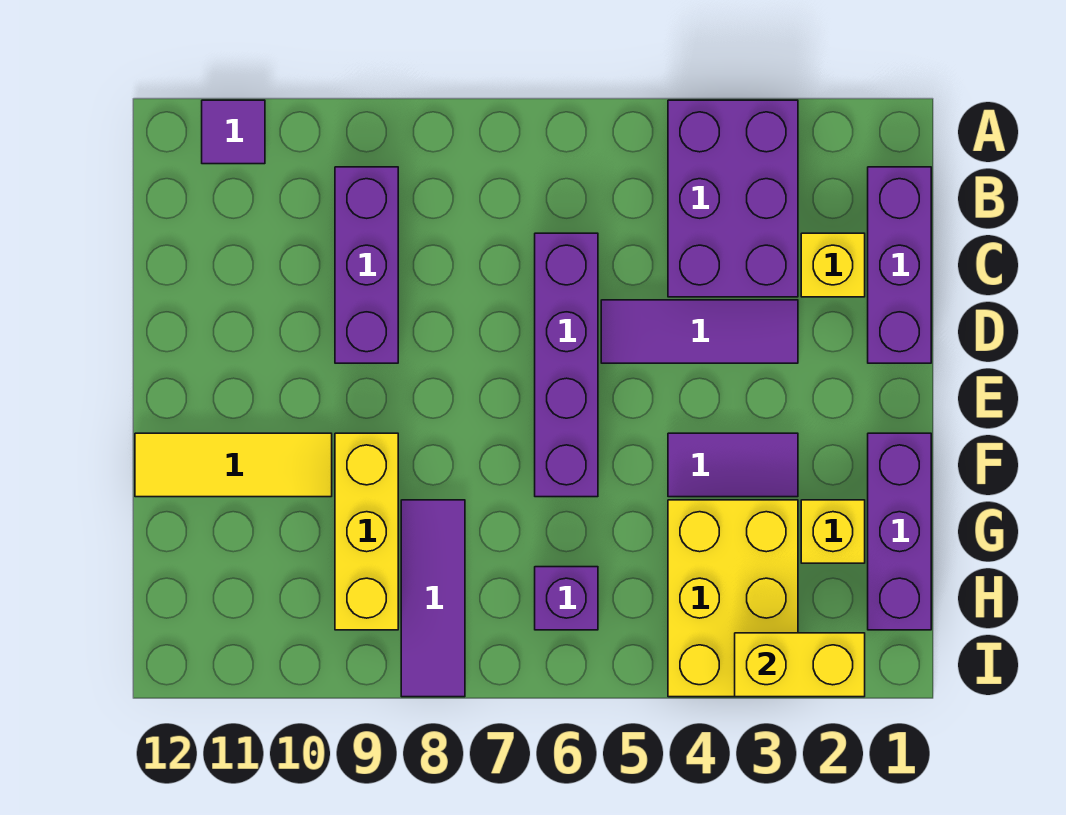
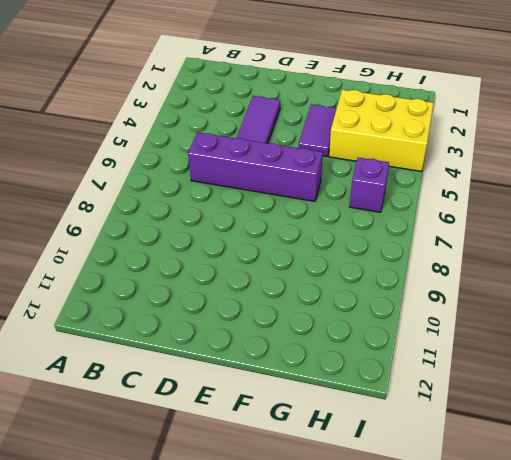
none -> purple brick A3:C4 level 1
none -> purple tile A11 level 1
none -> purple brick B1:D1 level 1

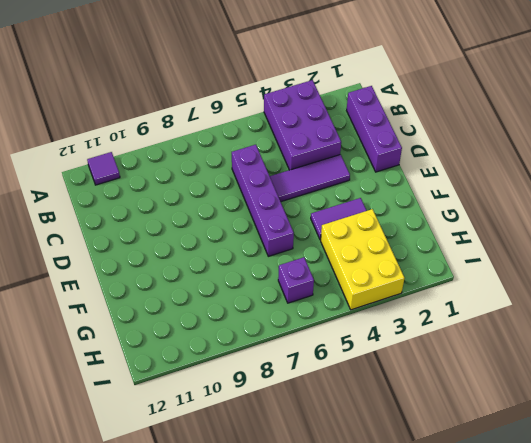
none -> purple brick B9:D9 level 1
none -> yellow brick C2 level 1
none -> purple brick F1:H1 level 1

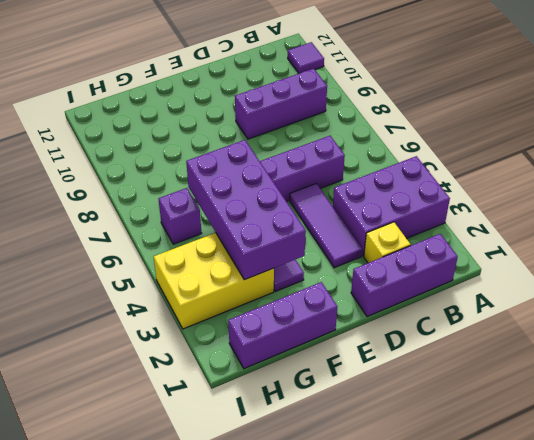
purple brick F3:G6 level 2 -> none
none -> yellow brick F9:H9 level 1
none -> yellow tile F10:F12 level 1
none -> yellow brick G2 level 1

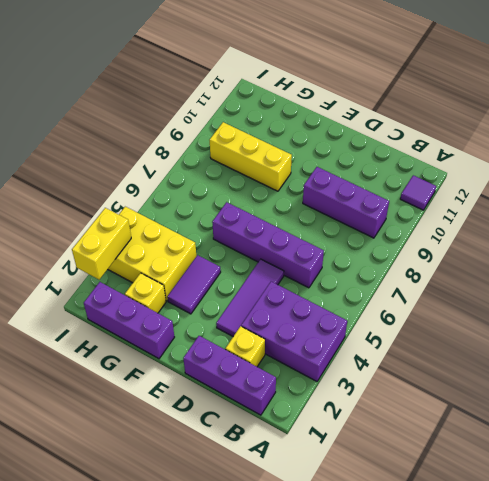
none -> yellow tile F10:F12 level 1
none -> purple tile G8:I8 level 1
none -> purple brick H6 level 1

